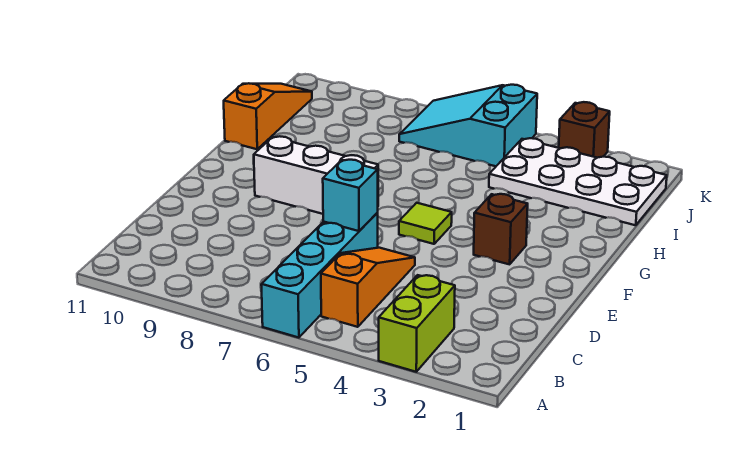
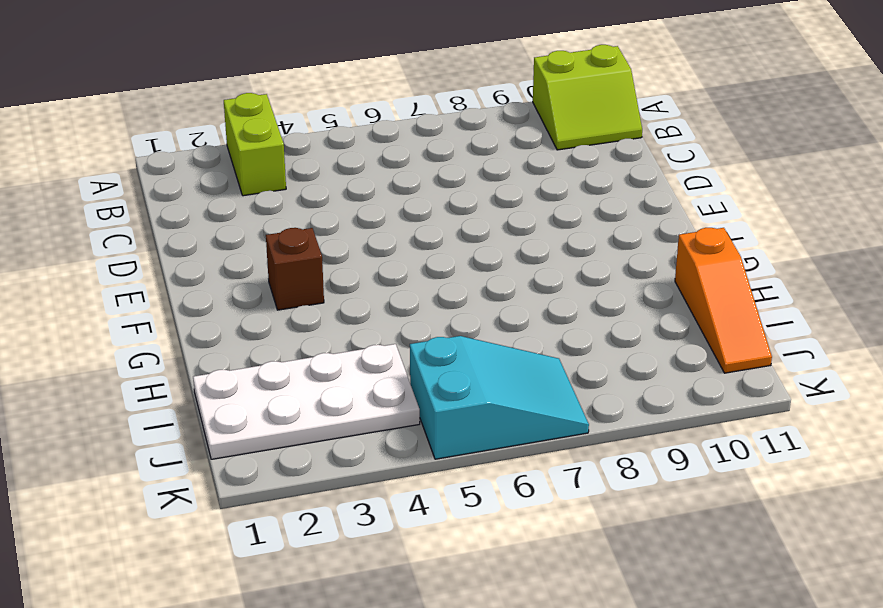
lime slope A10:B11 level 1 top A -> none
none -> cyan brick A6:D6 level 1
none -> orange slope B5:D5 level 1 top B

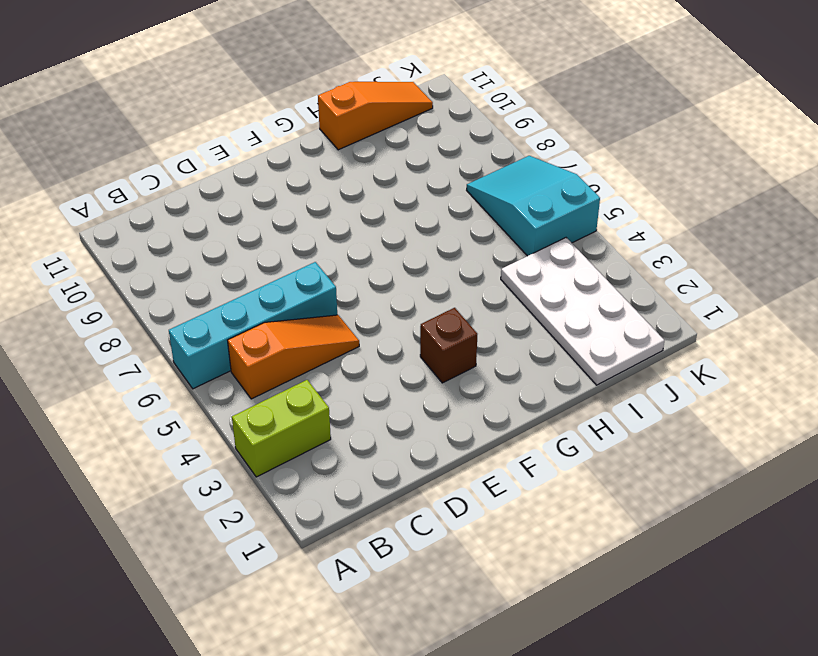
none -> lime tile F5 level 1
none -> white brick F7:F9 level 1

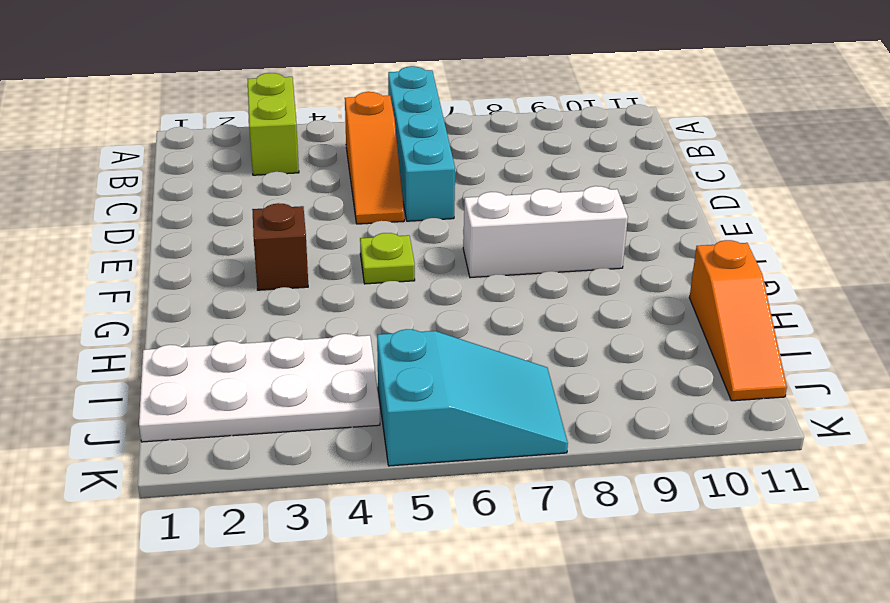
lime plate F5 level 1 -> lime tile F5 level 1
none -> brown brick K3 level 1
none -> cyan brick D6 level 2

